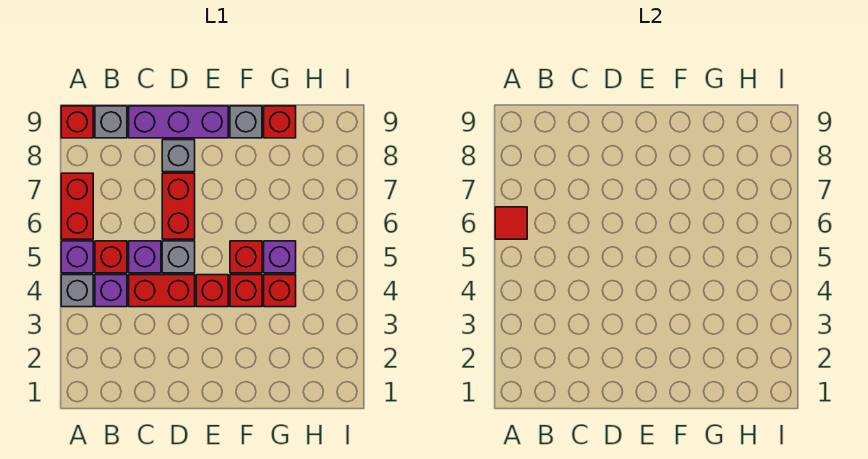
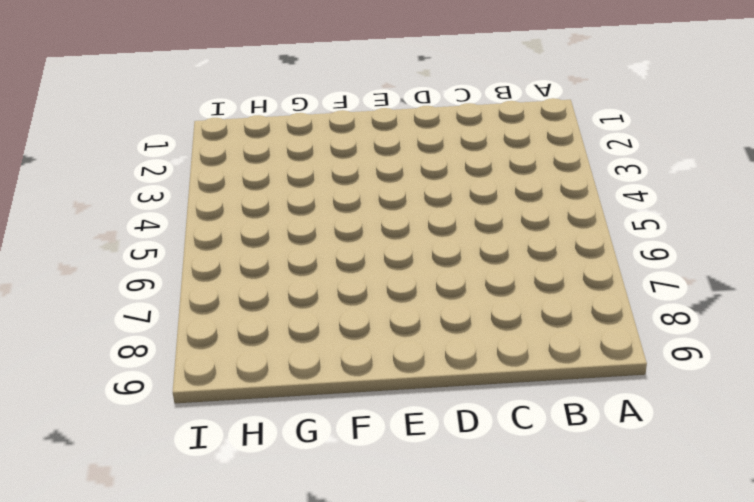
none -> grey brick A4 level 1
none -> purple brick A5 level 1
none -> red brick A6:A7 level 1

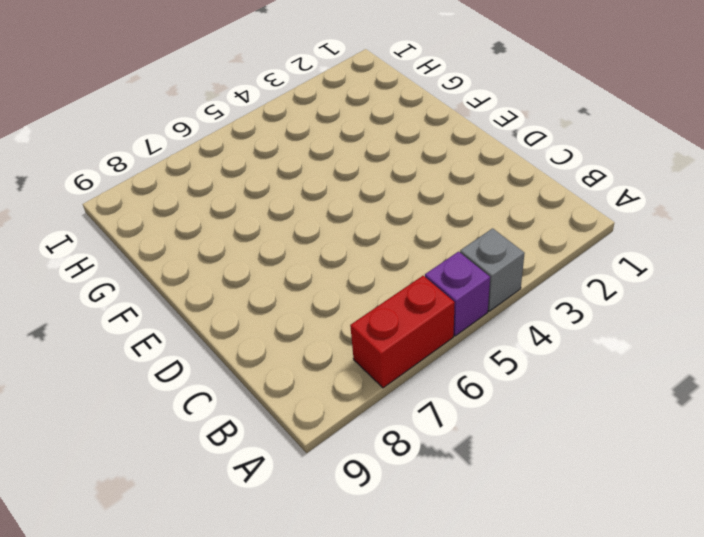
none -> red brick A9 level 1
none -> purple brick B4 level 1
none -> red brick B5 level 1

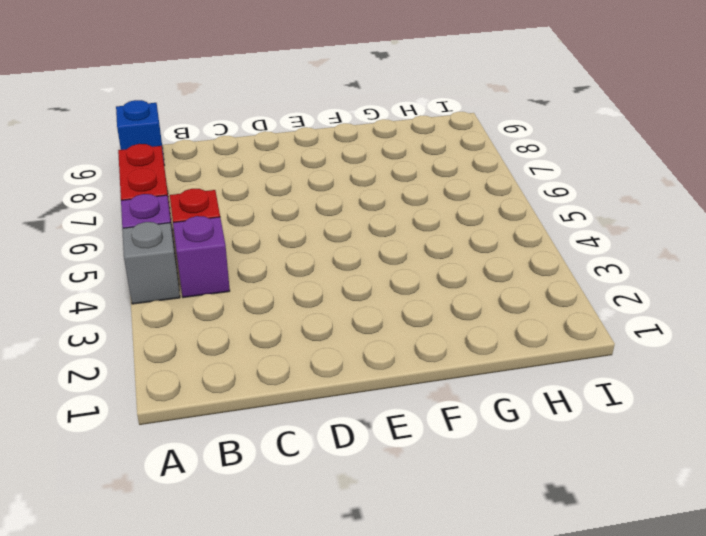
blue brick A9 level 1 -> red brick A9 level 1
none -> grey brick B9 level 1
none -> red brick C4:D4 level 1
none -> purple brick C5 level 1

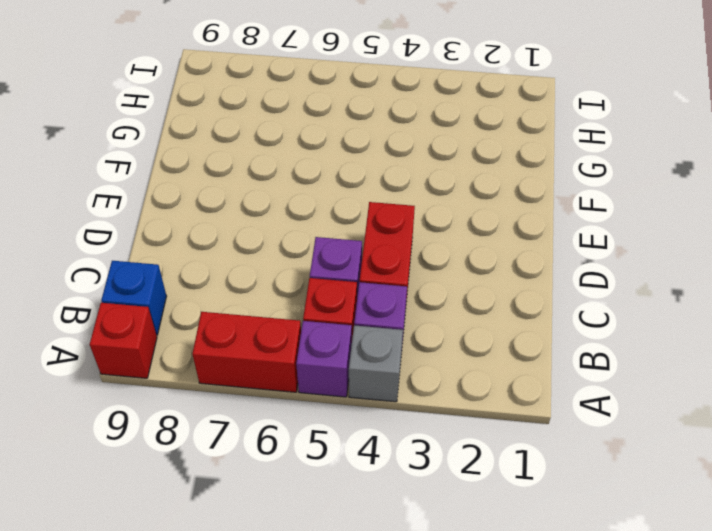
blue brick B9 level 1 -> grey brick B9 level 1
none -> purple brick C9:E9 level 1
none -> grey brick D5 level 1
none -> red brick D6:D7 level 1

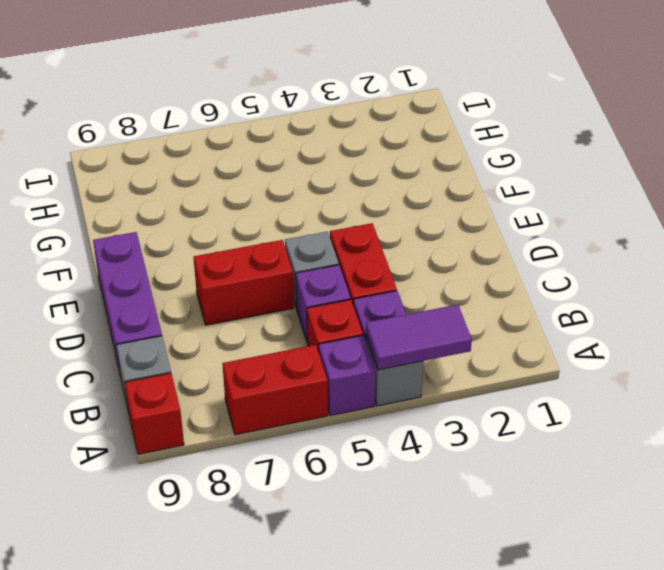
purple tile A3:A4 level 2 -> none
none -> grey brick D8 level 1
none -> red brick E4 level 1
none -> red brick F4 level 1

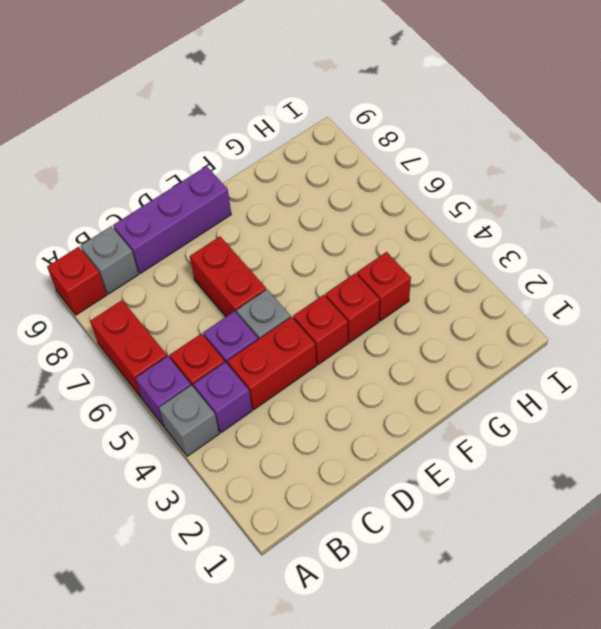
none -> grey brick D8 level 1
none -> red brick F5 level 1
none -> grey brick F9 level 1

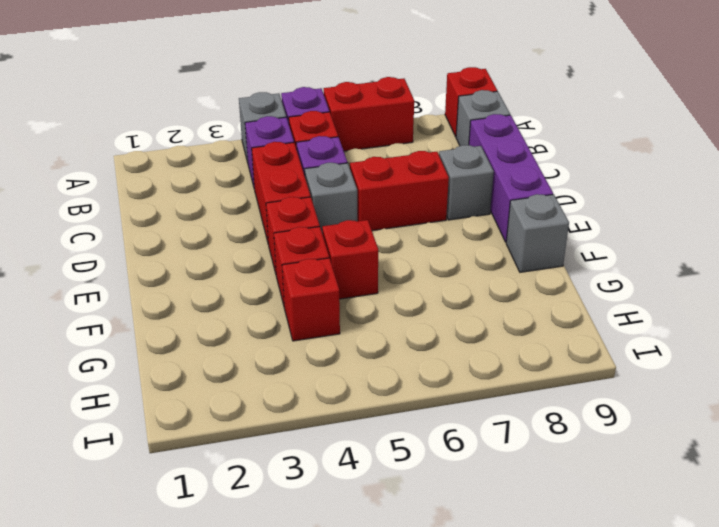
none -> purple brick G5 level 1
none -> red brick G9 level 1
none -> red tile A6 level 2

